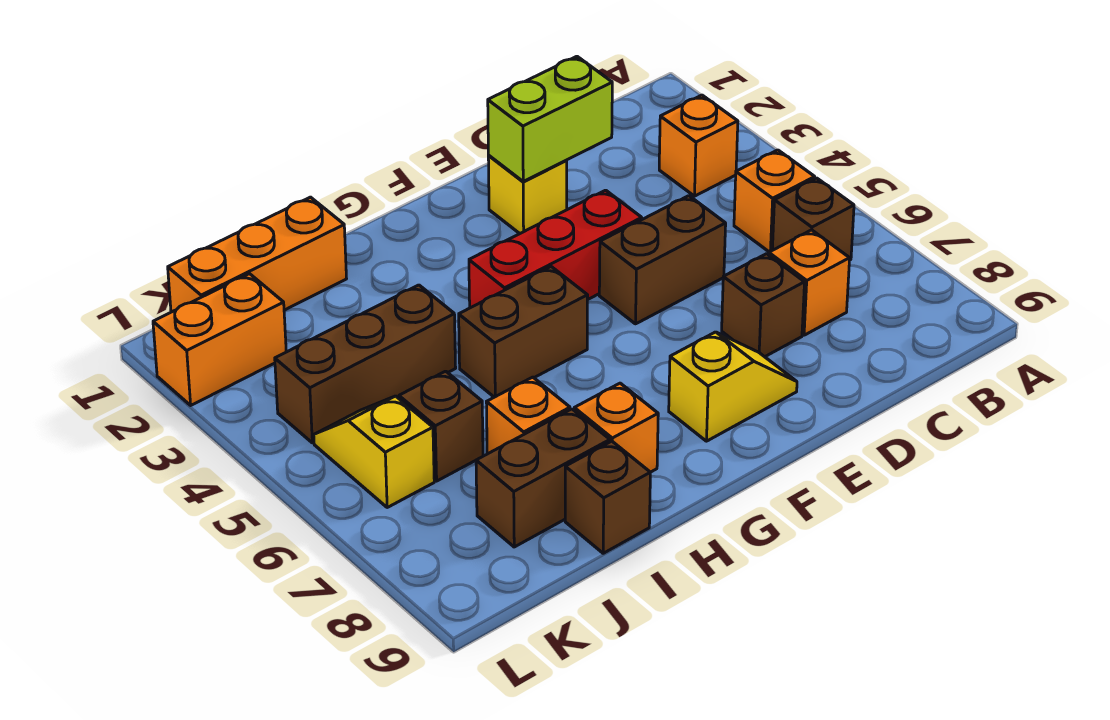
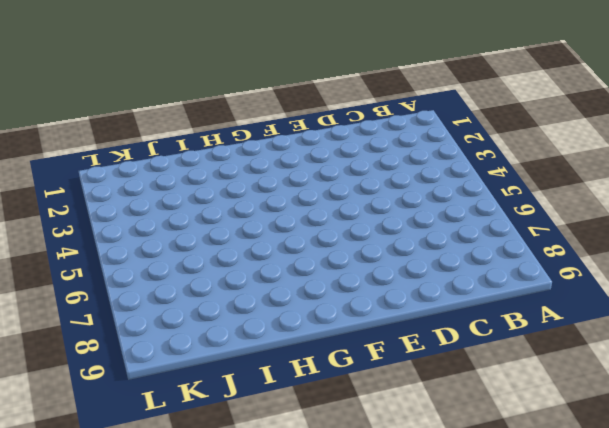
none -> orange brick B3 level 1
none -> orange brick B5 level 1
none -> brown brick B6 level 1

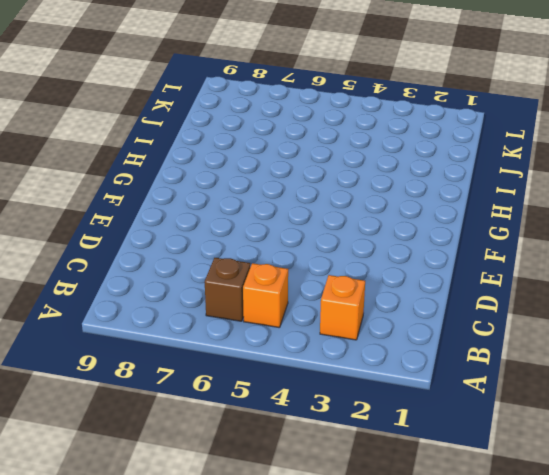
none -> orange brick C7 level 1
none -> brown brick D5:E5 level 1
none -> brown brick D7 level 1

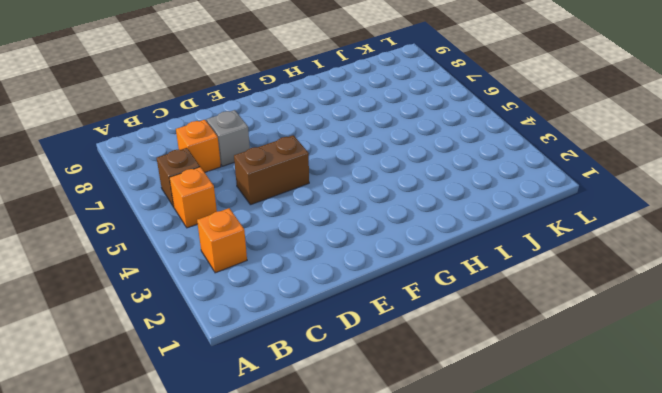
grey brick D7 level 1 -> brown brick D7 level 1
none -> yellow brick E2 level 1
none -> red brick E4:G4 level 1
none -> yellow slope E8:F8 level 1 top F

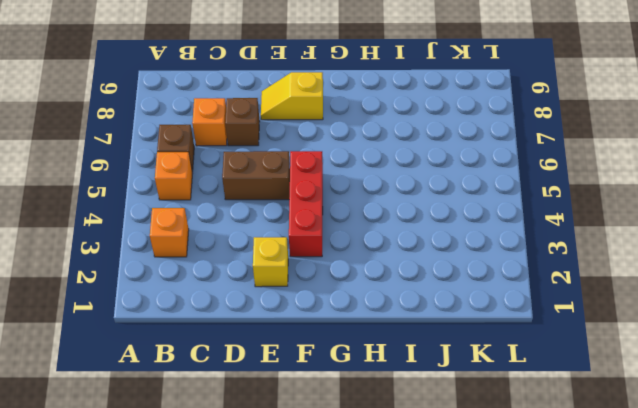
red brick F3:F5 level 1 -> red brick E4:G4 level 1
none -> brown brick G5:H5 level 1
none -> orange brick H8 level 1
none -> orange brick I1:K1 level 1

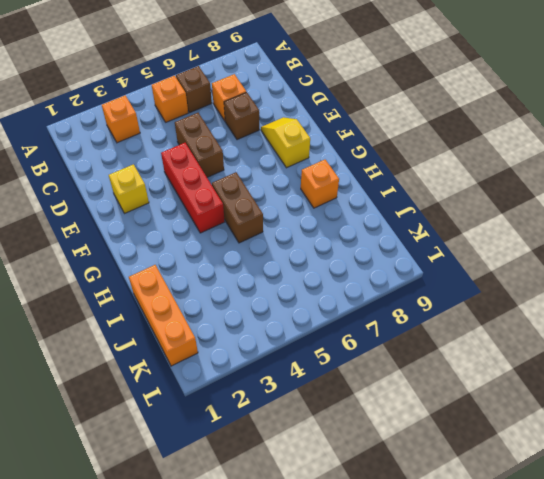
none -> brown brick I4:K4 level 1
none -> orange brick I7 level 1
none -> brown brick I8:J8 level 1

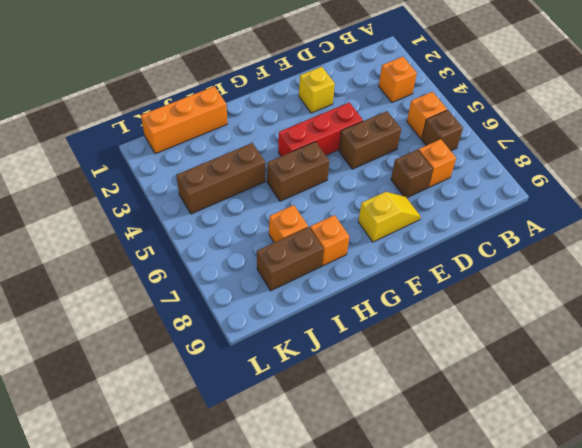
none -> brown brick I9 level 1
none -> brown brick J6 level 1
none -> orange brick K2:L2 level 1

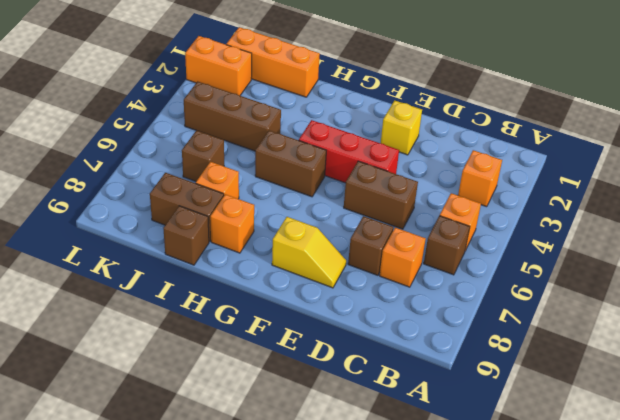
none -> yellow slope K5:K6 level 1 top 6
none -> lime brick D2:E2 level 2

